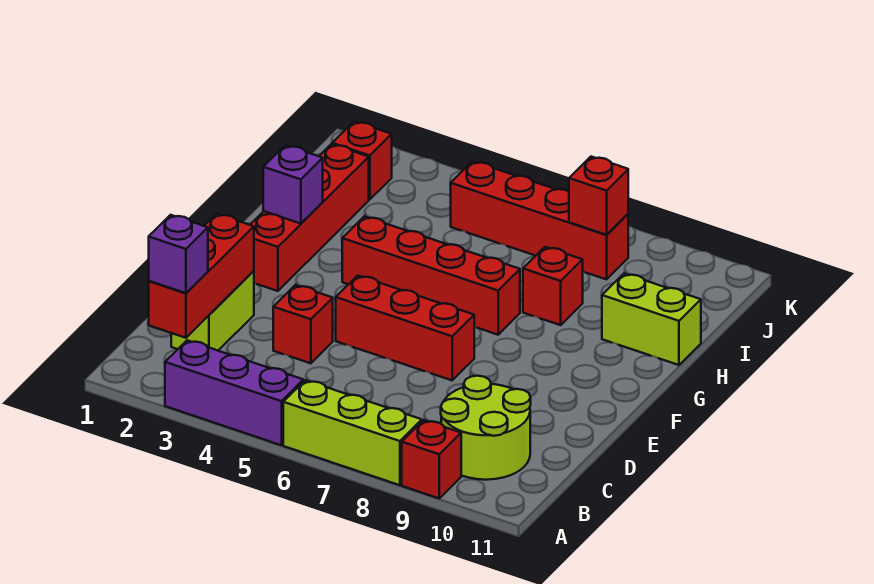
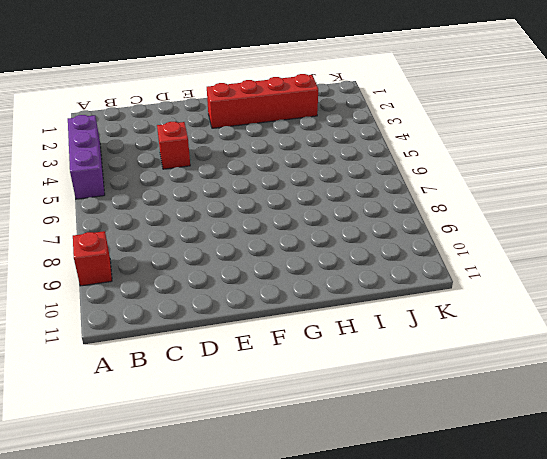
none -> lime brick A6:A8 level 1
none -> lime round brick B9:C10 level 1
none -> lime brick C2:D2 level 1

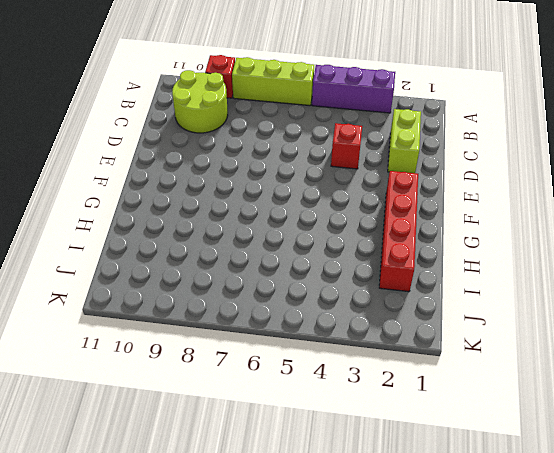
none -> red brick E5:E7 level 1
none -> red brick G4:G7 level 1
none -> red brick H8 level 1

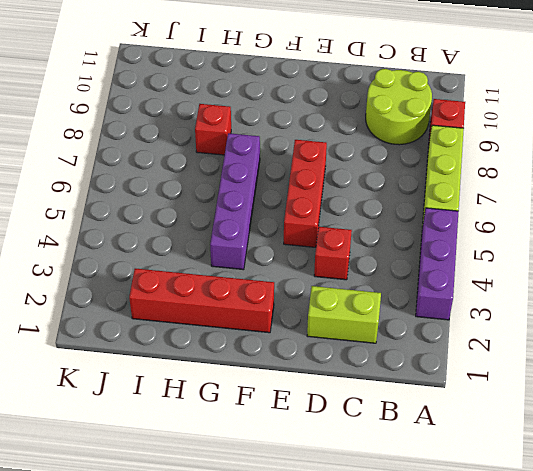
purple brick G4:G7 level 1 -> red brick G4:G7 level 1
none -> lime brick H10:H11 level 1
none -> red brick J2 level 1
none -> red brick J5:J8 level 1

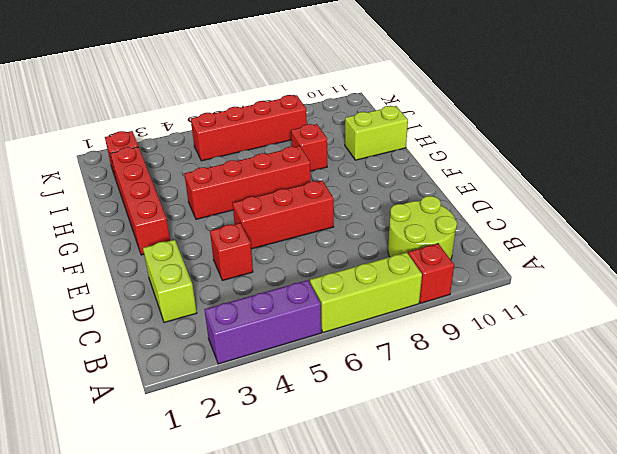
none -> red brick B2:D2 level 2
none -> purple brick G2 level 2
none -> red brick J8 level 2

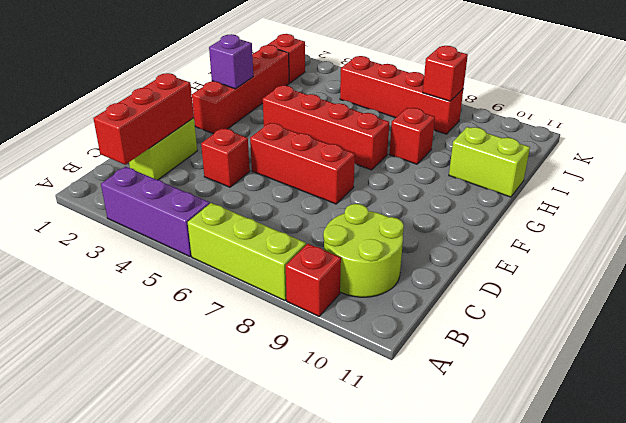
none -> purple brick B2 level 3

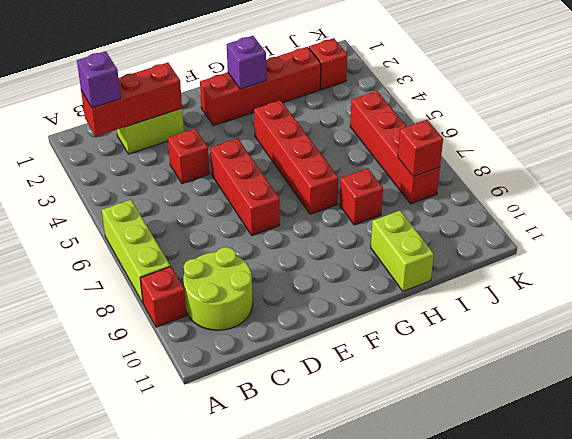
none -> purple brick A3:A5 level 1

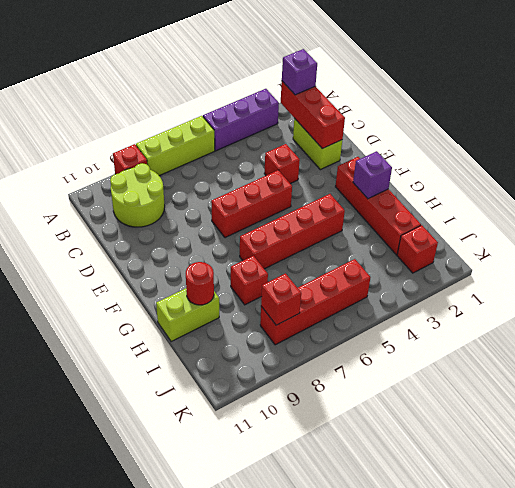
red round brick H10 level 2 -> none

